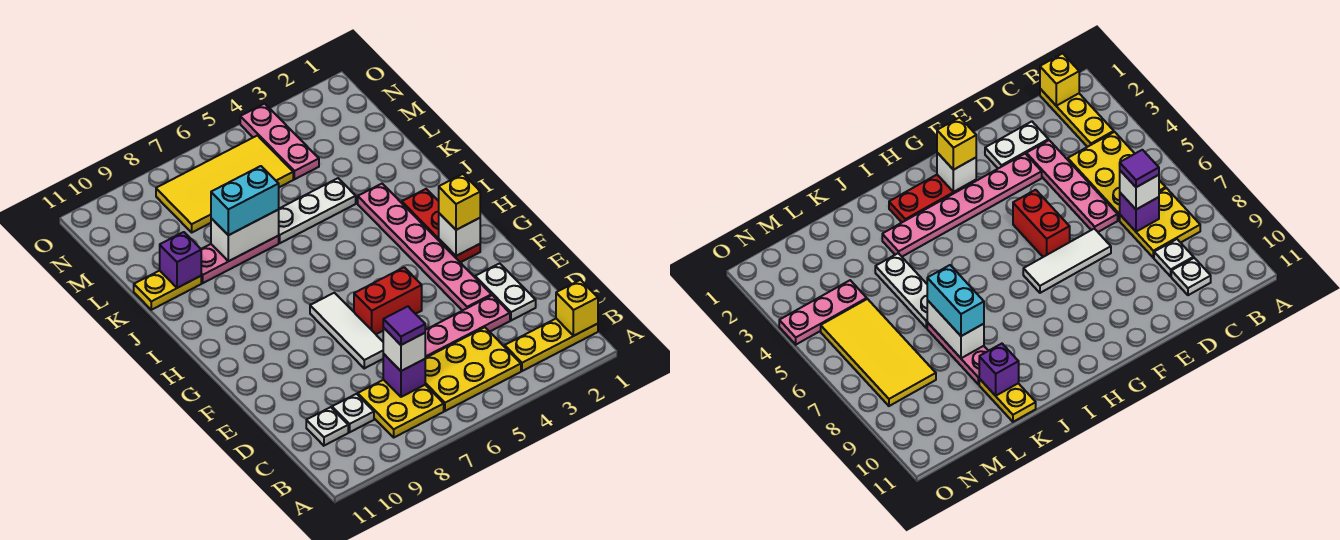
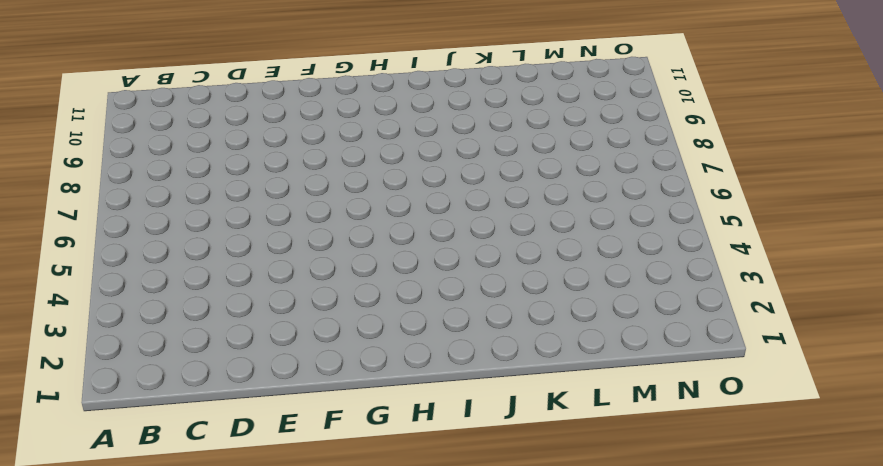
none -> yellow plate B1:B3 level 1
none -> yellow plate B4:C6 level 1
none -> yellow plate B7:C8 level 1

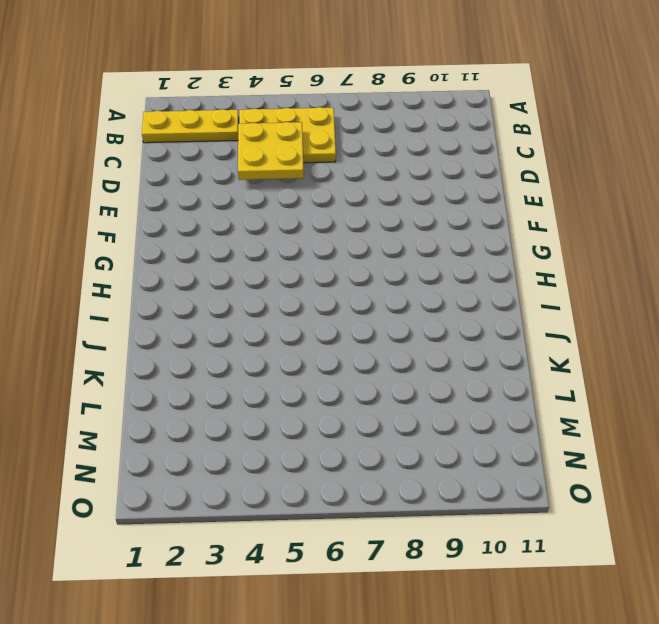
yellow plate C4:D5 level 2 -> yellow plate B7:C8 level 1
none -> white plate C9 level 1
none -> white plate C10 level 1
none -> white plate D2:E2 level 1

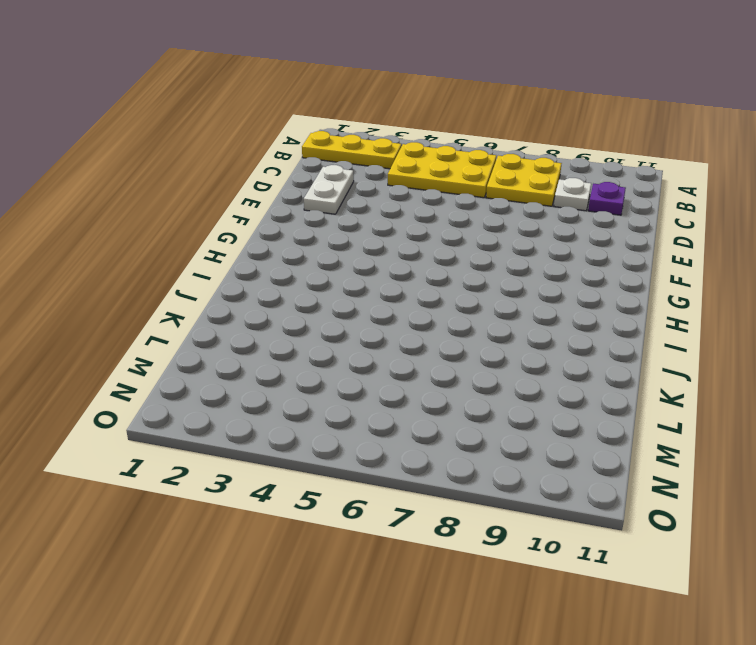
purple plate C10 level 1 -> white plate C10 level 1
none -> pink plate D3:D6 level 1
none -> pink plate E3:J3 level 1
none -> white tile E7:G7 level 1

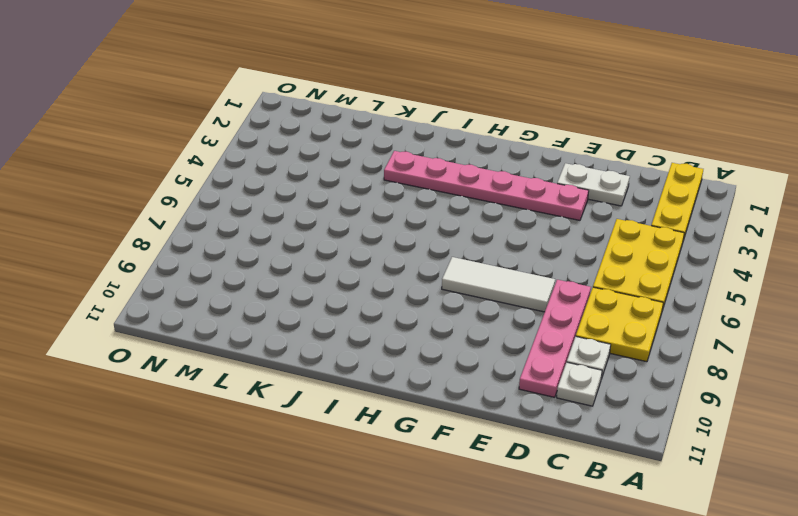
pink plate D7:D10 level 1 -> pink plate D3:D6 level 1
none -> red brick F5:F6 level 1
none -> red plate G2:I2 level 1
none -> white plate K4:K6 level 1

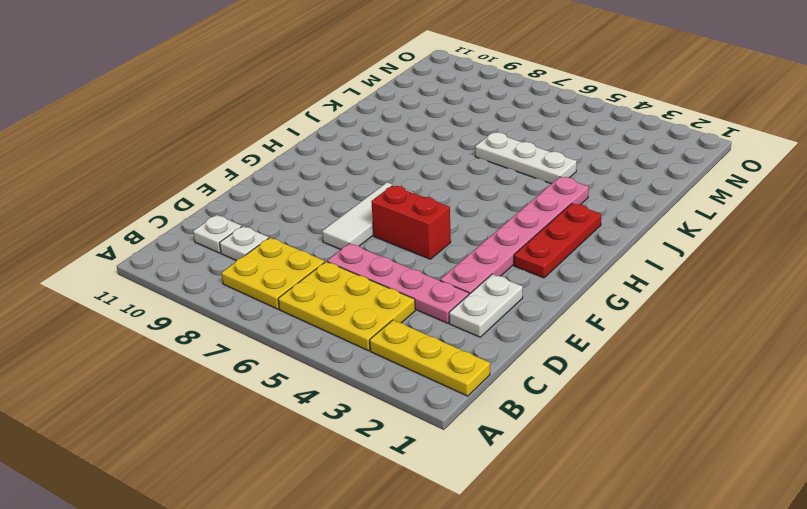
none -> pink plate K7:K9 level 1
none -> yellow plate K10:K11 level 1
none -> pink plate M4:O4 level 1

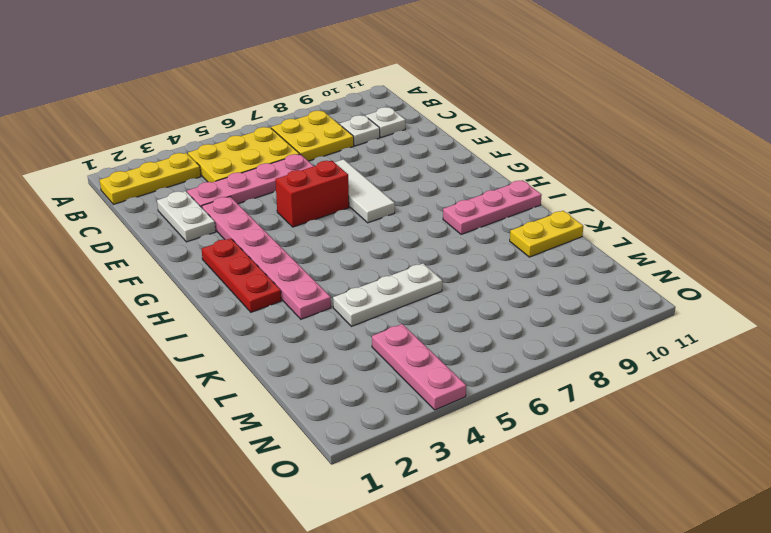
pink plate I9:I11 level 1 -> pink plate K7:K9 level 1
none -> yellow tile M5:N8 level 1
none -> yellow brick B1 level 2
none -> purple brick C7 level 2

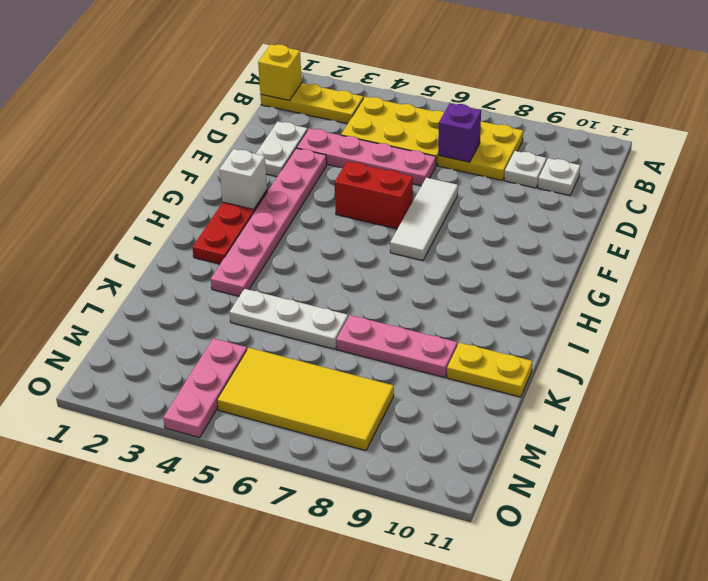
none -> white brick K7:K8 level 2
none -> purple brick K10 level 2
none -> white brick C7 level 3

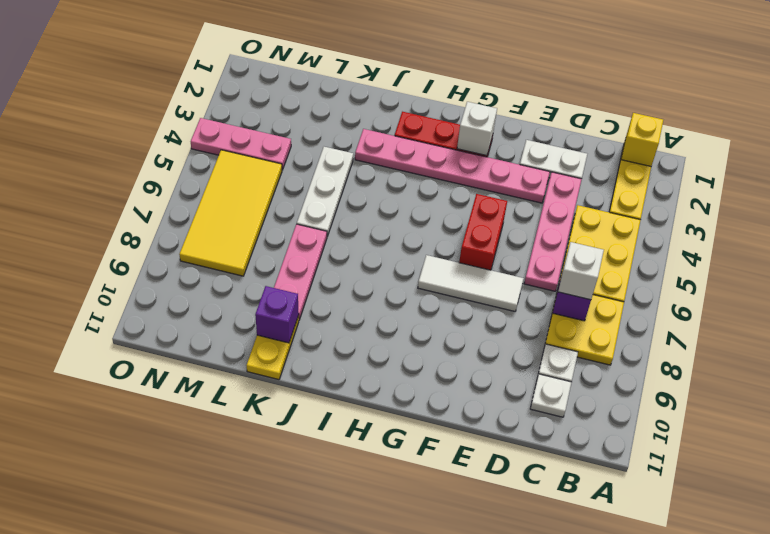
none -> white brick K7:K8 level 2
none -> yellow brick G2 level 3
none -> cyan brick K7:K8 level 3

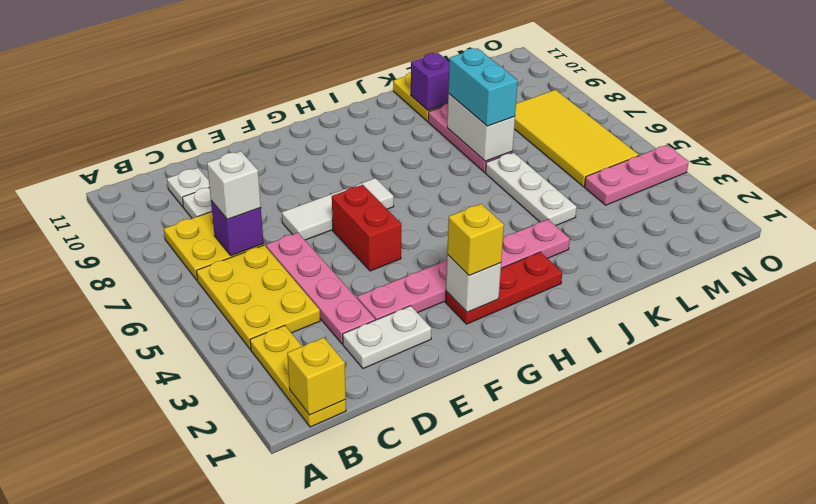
none -> purple tile C7 level 4

